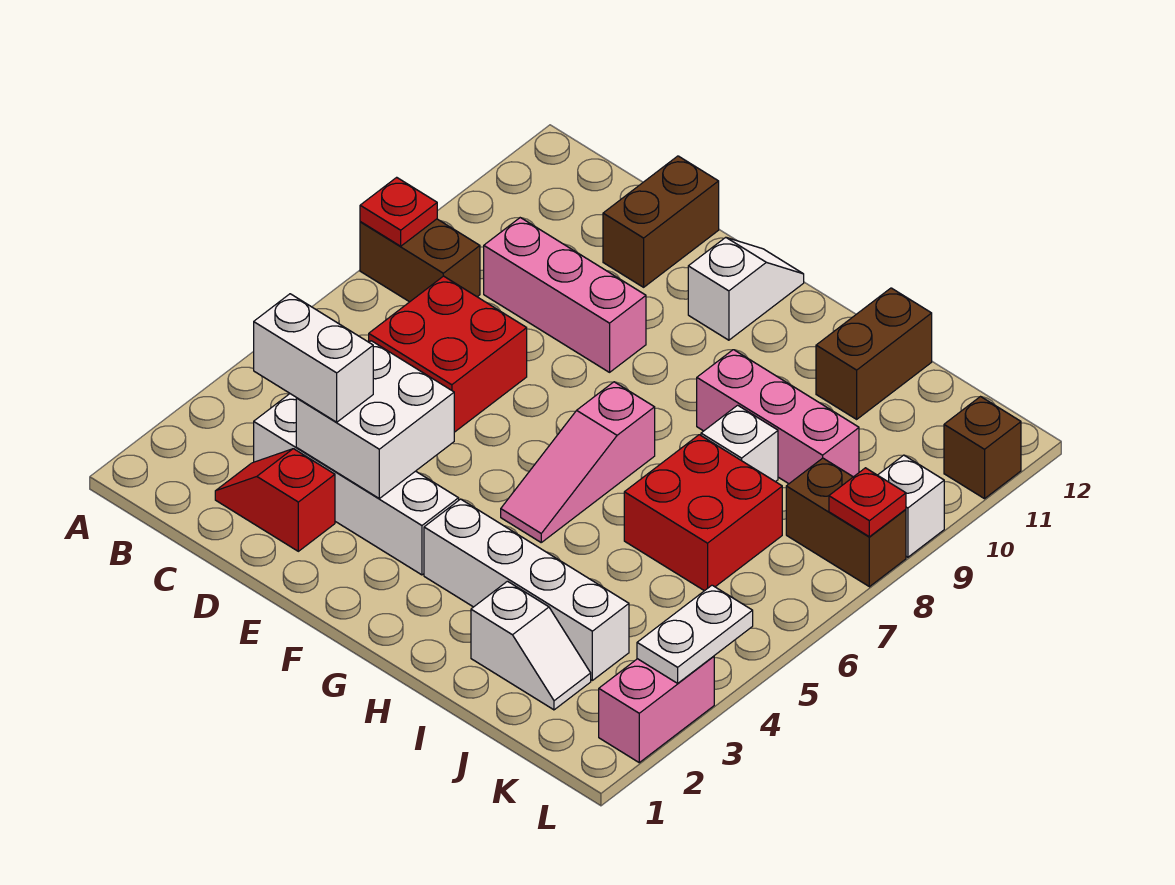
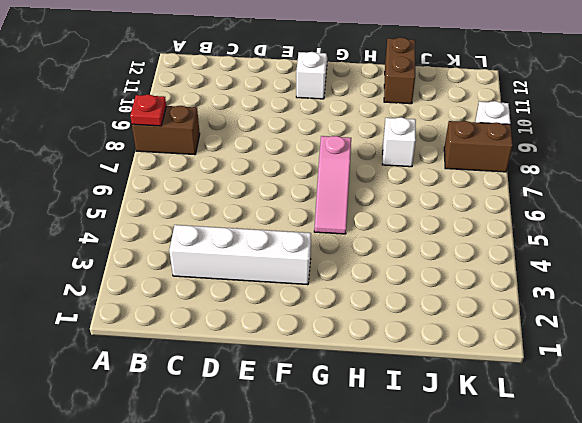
none -> red slope C2:D2 level 1 top D
none -> red brick C6:D7 level 1
none -> pink brick C9:E9 level 1

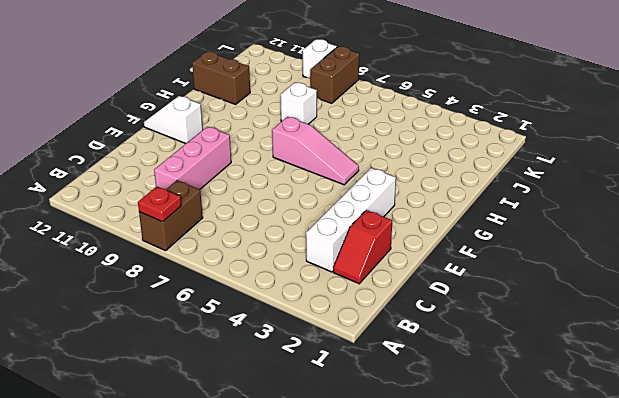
none -> red brick C6:D7 level 1
none -> brown brick D11:D12 level 1
none -> white brick G3:J3 level 1

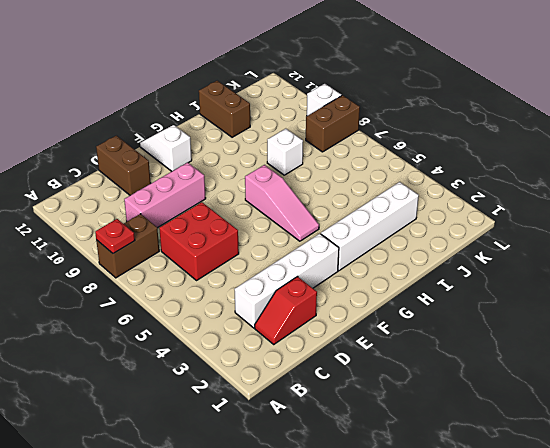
none -> pink brick H9:J9 level 1
none -> white slope I2:J2 level 1 top I
none -> red brick I6:J7 level 1

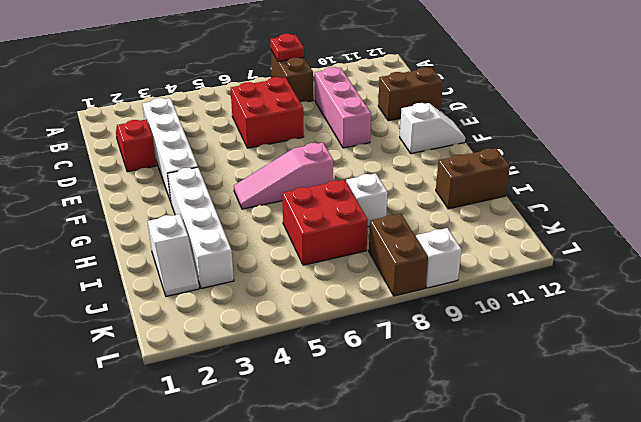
none -> pink brick H9:J9 level 1
none -> pink brick L2:L3 level 1
none -> brown brick L11 level 1

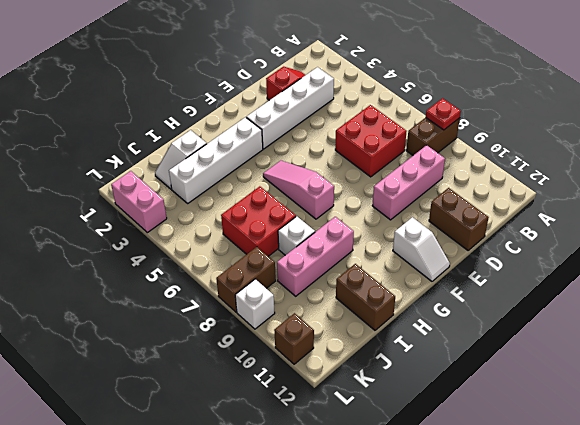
none -> white brick D3:E4 level 2
none -> white plate L3:L4 level 2
none -> red plate L8 level 2

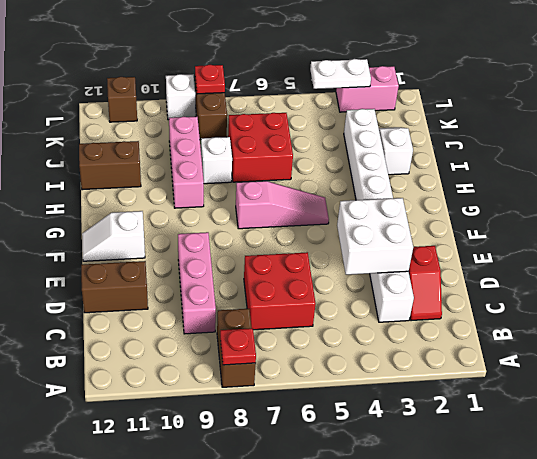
none -> white brick C3:D3 level 3

